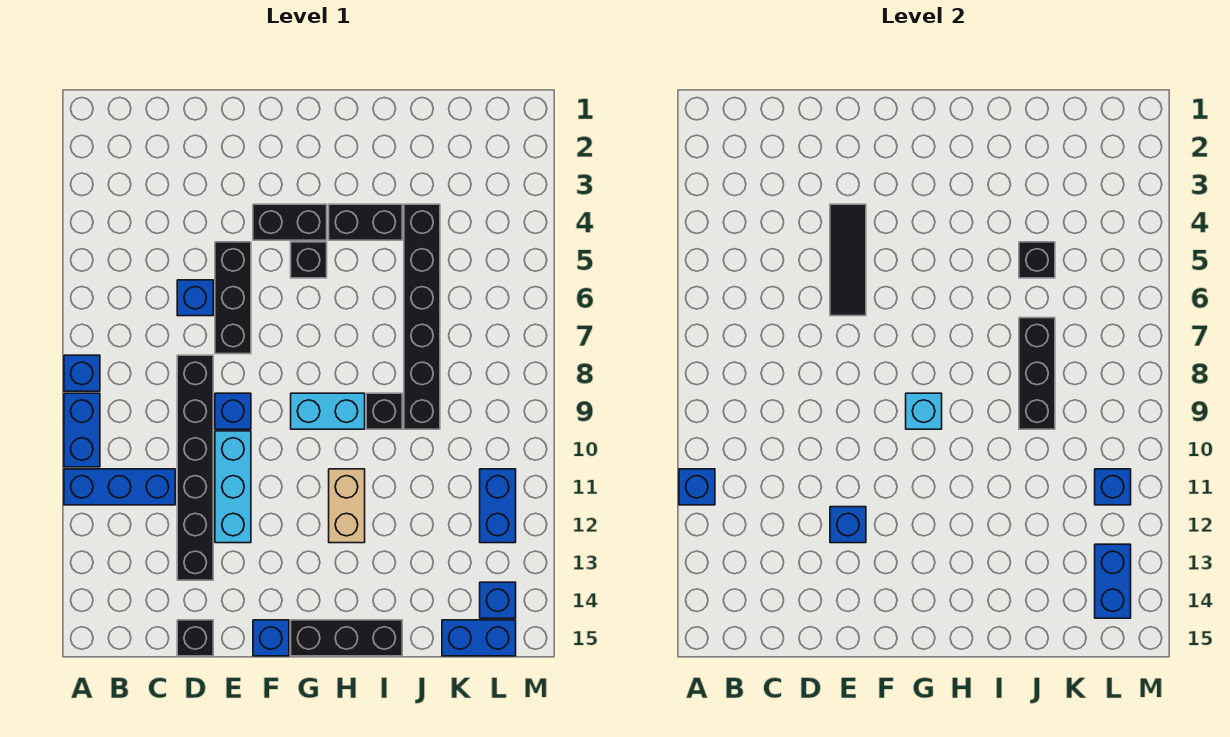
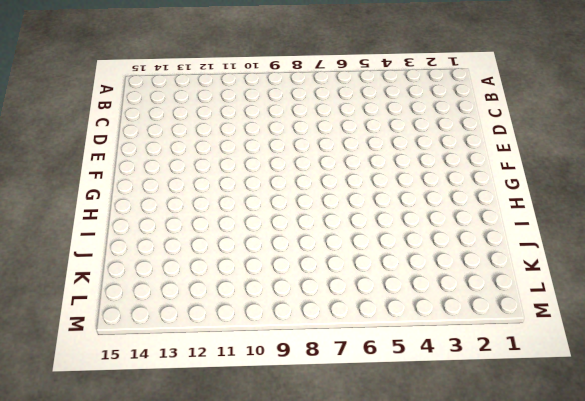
none -> blue brick A8 level 1
none -> blue brick A9:A10 level 1
none -> blue brick A11:C11 level 1

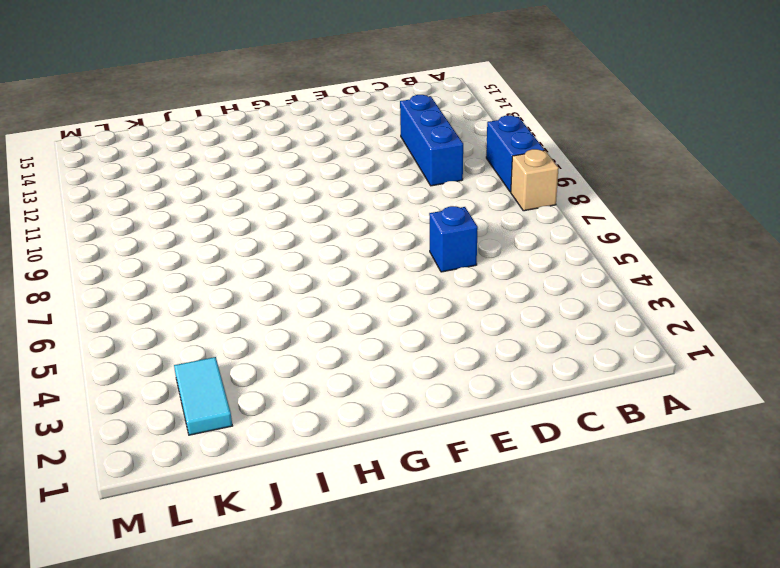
tan brick A8 level 1 -> blue brick A8 level 1
blue brick C10:C12 level 1 -> blue brick A11:C11 level 1
cyan tile K2:K3 level 1 -> none
none -> black brick D8:D13 level 1
none -> black brick D15 level 1
none -> black brick E5:E7 level 1

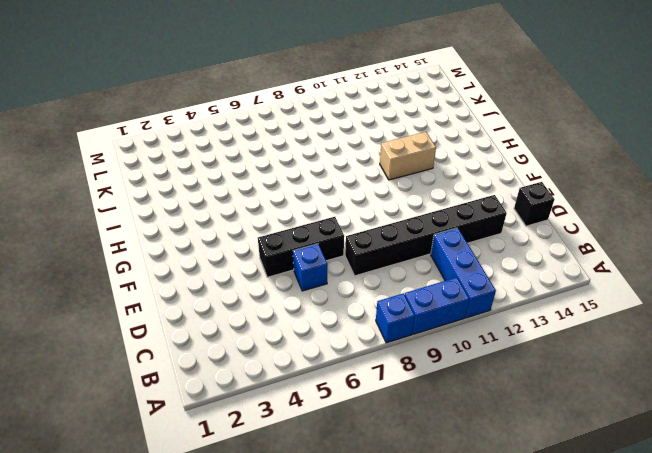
none -> blue brick E9 level 1
none -> cyan brick E10:E12 level 1
none -> black brick F4:G4 level 1

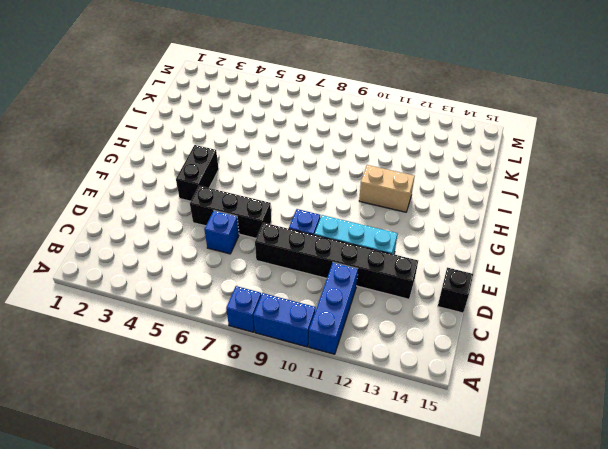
none -> blue brick F15 level 1
none -> black brick G5 level 1
none -> cyan brick G9:H9 level 1

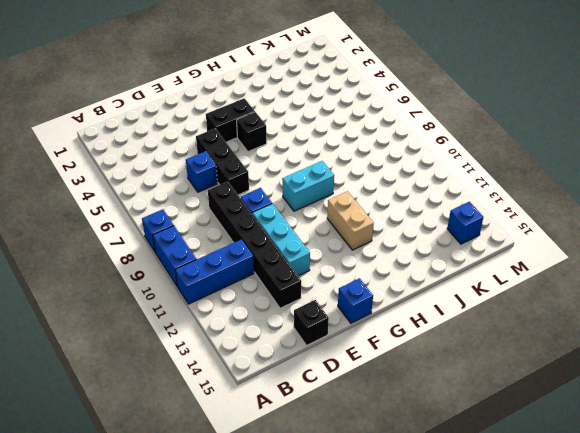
none -> black brick G15:I15 level 1
none -> black brick H4:I4 level 1
none -> black brick I9 level 1

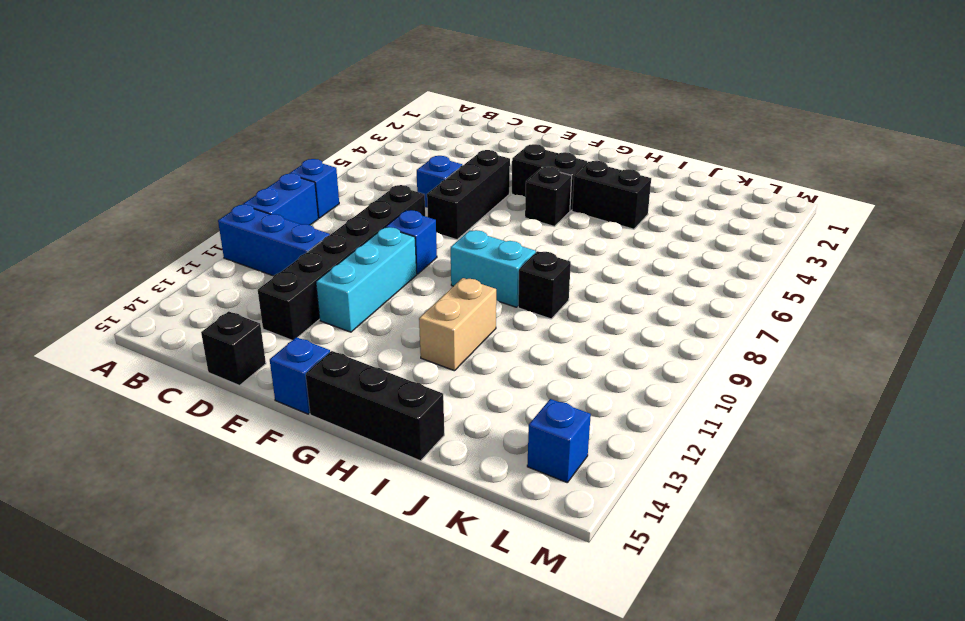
none -> black brick J4:J9 level 1
none -> blue brick K15:L15 level 1
none -> blue brick L11:L12 level 1

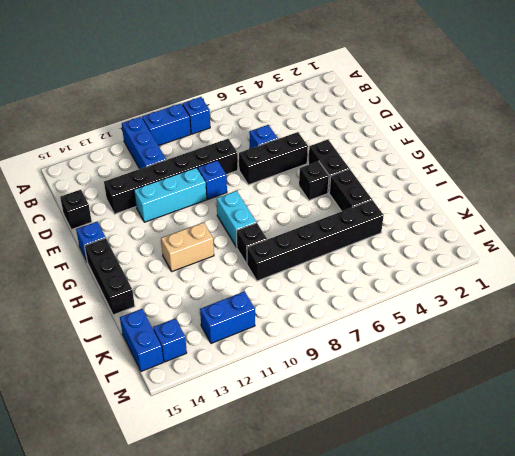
none -> blue brick A11 level 2
none -> black tile E4:E6 level 2
none -> blue brick E12 level 2

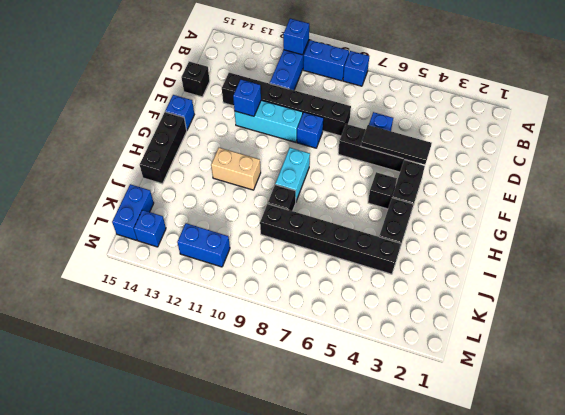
none -> cyan brick G9 level 2
none -> black brick J5 level 2
none -> black brick J7:J9 level 2

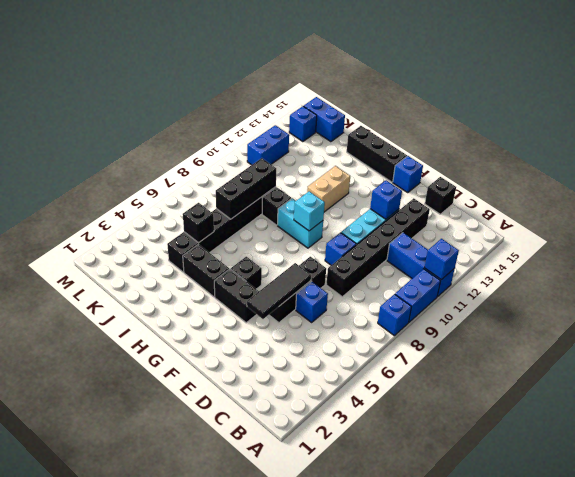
none -> blue brick L11 level 2
none -> blue brick L13:L14 level 2

